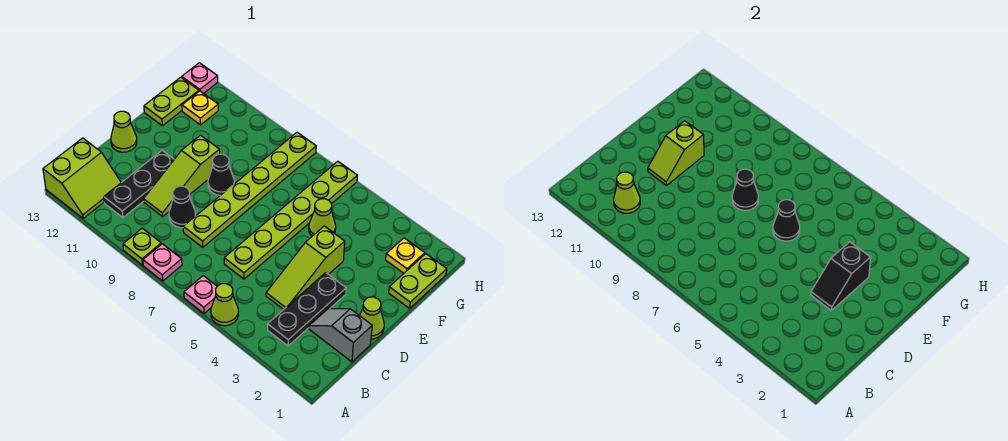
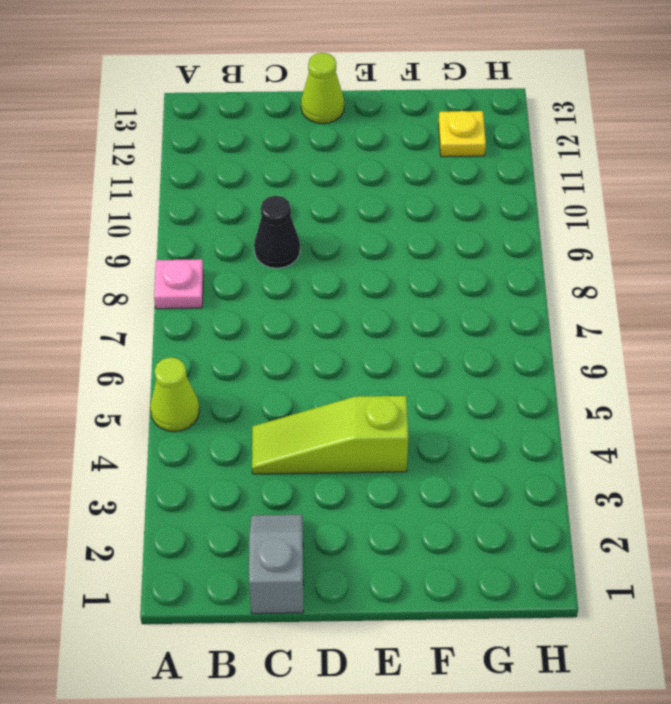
none -> pink plate A6 level 1
none -> lime plate A9 level 1
none -> lime slope A12:B13 level 1 top 13

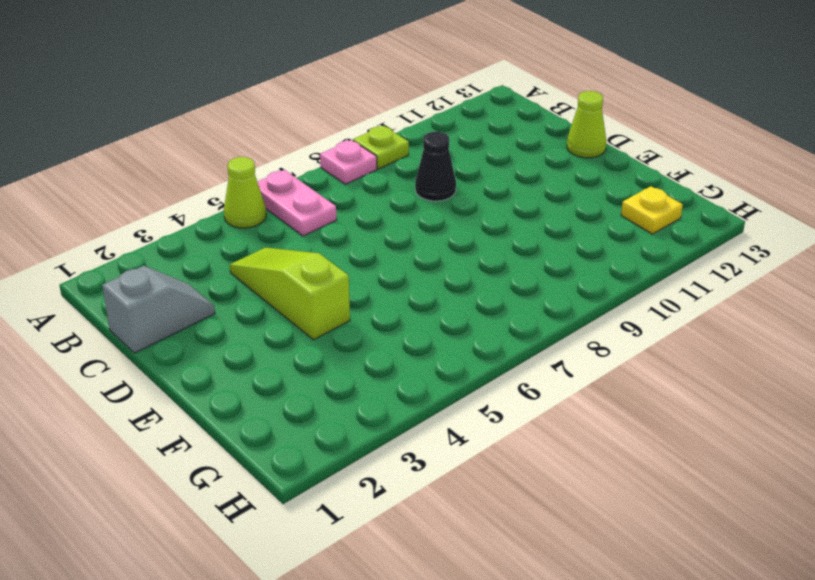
pink plate A6:B6 level 1 -> pink plate A6 level 1
none -> lime slope A12:B13 level 1 top 13
none -> black plate B3:D3 level 1
none -> black plate B11:D11 level 1

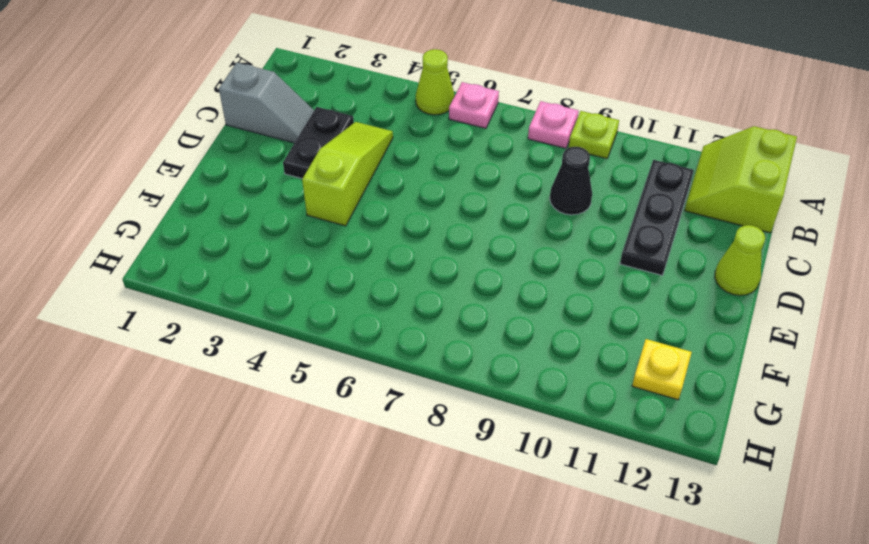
black plate C3:D3 level 1 -> black plate B3:D3 level 1
none -> lime plate C6:H6 level 1
none -> lime plate C8:H8 level 1
none -> lime slope C10:E10 level 1 top E

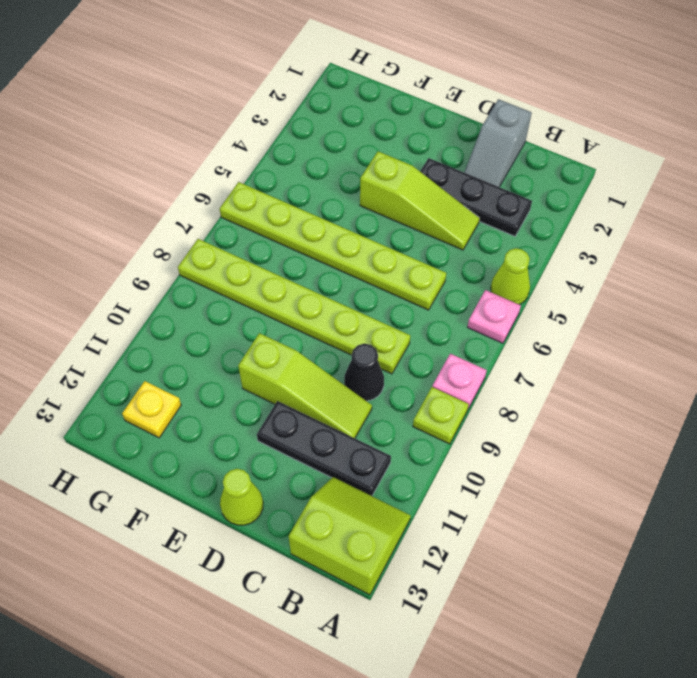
none -> lime cone D1 level 1
none -> black cone E9 level 1
none -> lime plate F1:G1 level 1

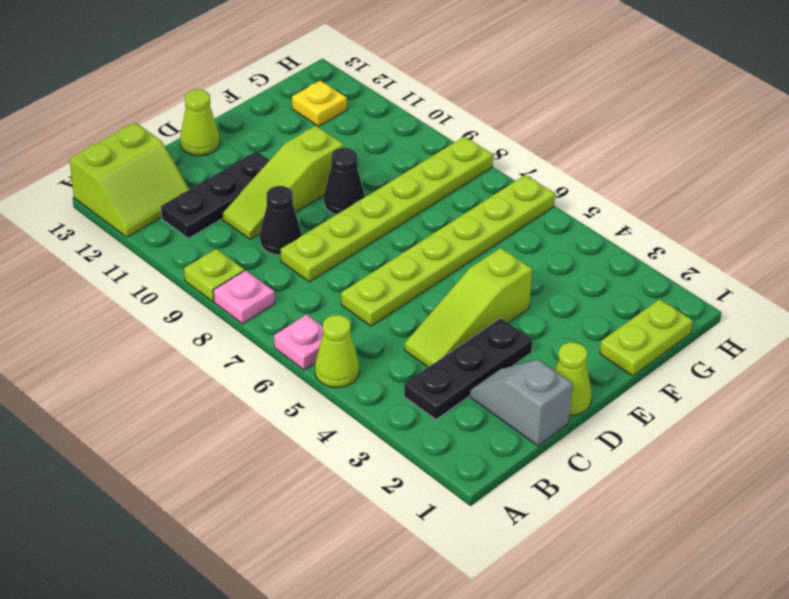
none -> lime cone F5 level 1
none -> lime plate F13:G13 level 1
none -> yellow plate G2 level 1

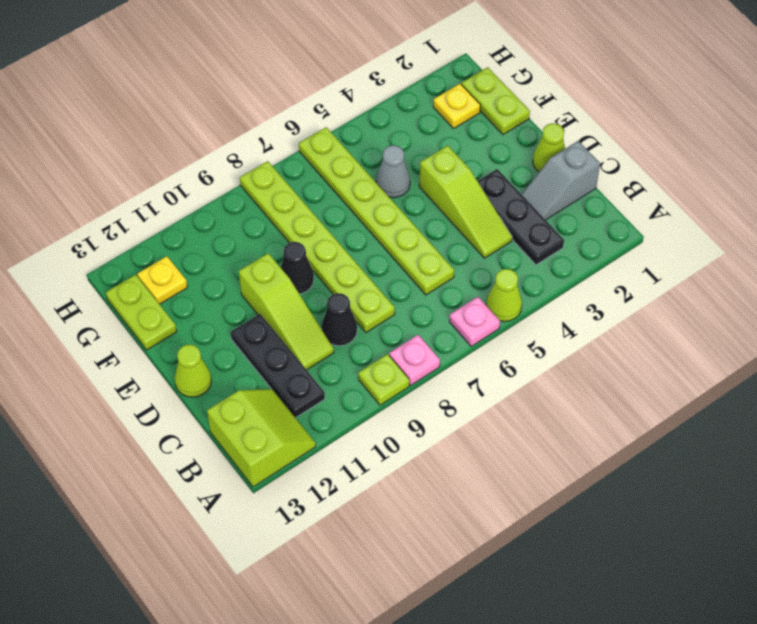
grey cone F5 level 1 -> lime cone F5 level 1
none -> pink plate H13 level 1
none -> lime cone B11 level 2
none -> black slope D3:E3 level 2 top E

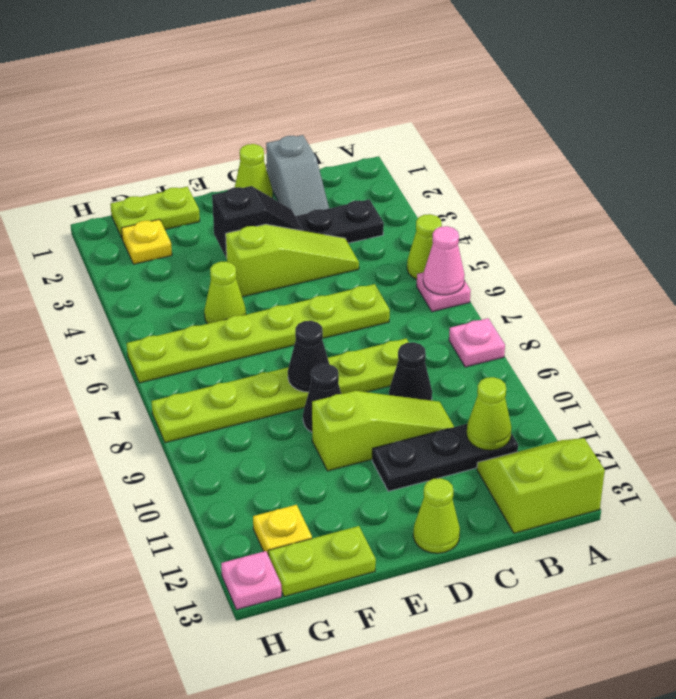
pink cone A6 level 2 -> none
none -> lime plate A9 level 1
none -> lime slope D11:E11 level 2 top E
none -> black cone E6 level 2

